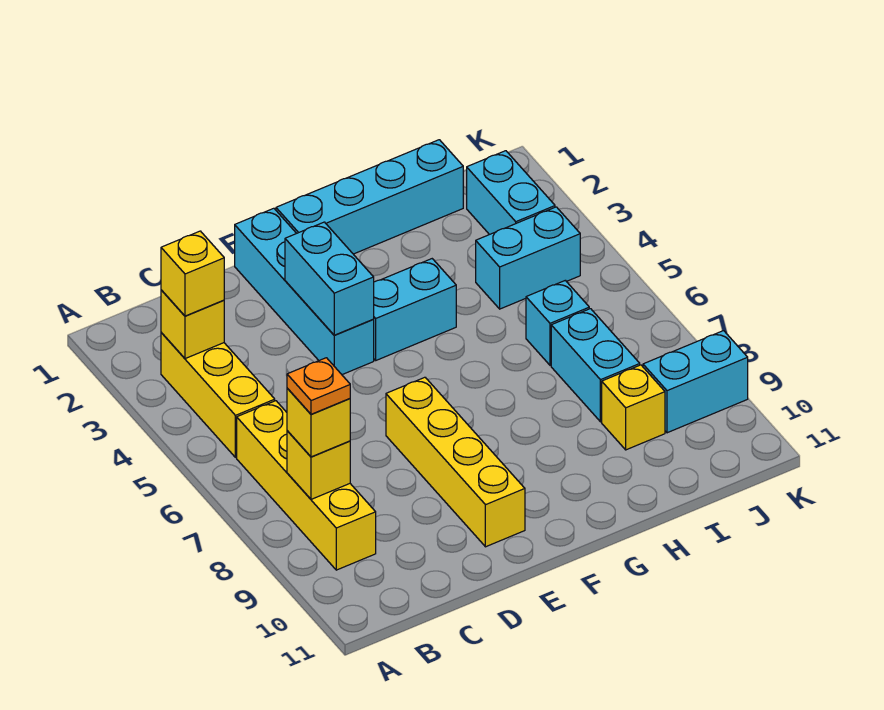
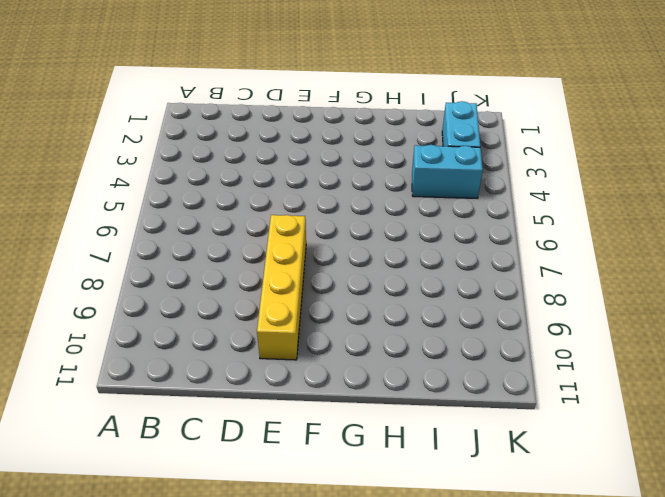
none -> yellow brick B3:B5 level 1
none -> yellow brick B6:B9 level 1
none -> cyan brick E1:E4 level 1

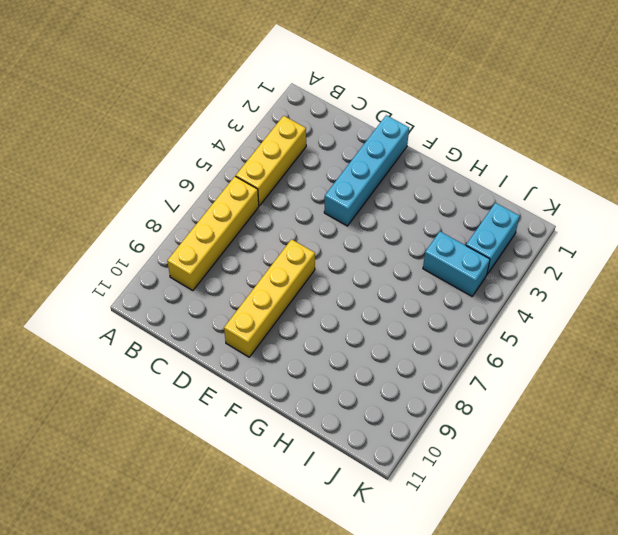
none -> cyan brick F1:I1 level 1
none -> cyan brick F4:G4 level 1
none -> cyan brick I6 level 1

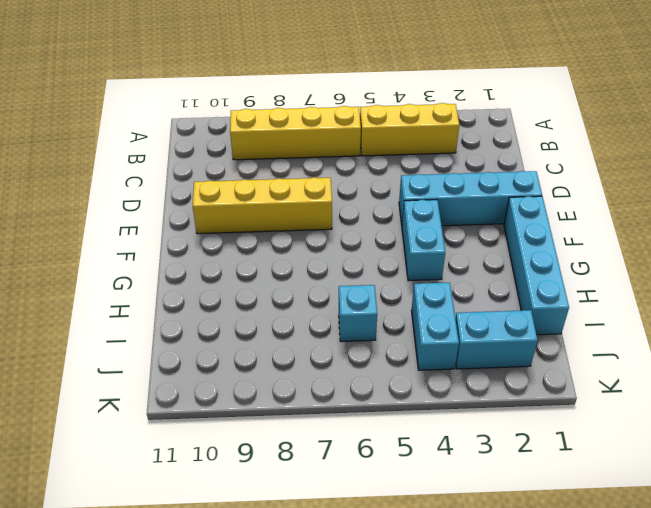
none -> cyan brick I7:I8 level 1
none -> yellow brick I9 level 1
none -> cyan brick J9:K9 level 1

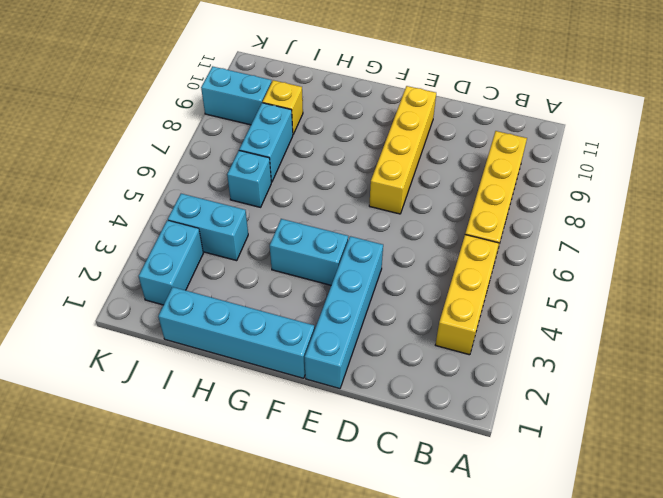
none -> yellow brick B3 level 2
none -> yellow brick B8 level 2
none -> cyan brick E3:E4 level 2

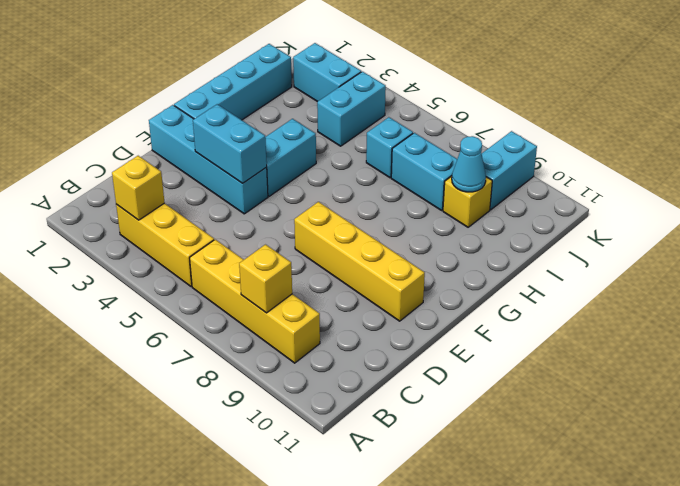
cyan cone I9 level 2 -> none
none -> yellow brick B3 level 3
none -> yellow brick B8 level 3
none -> orange plate B8 level 4

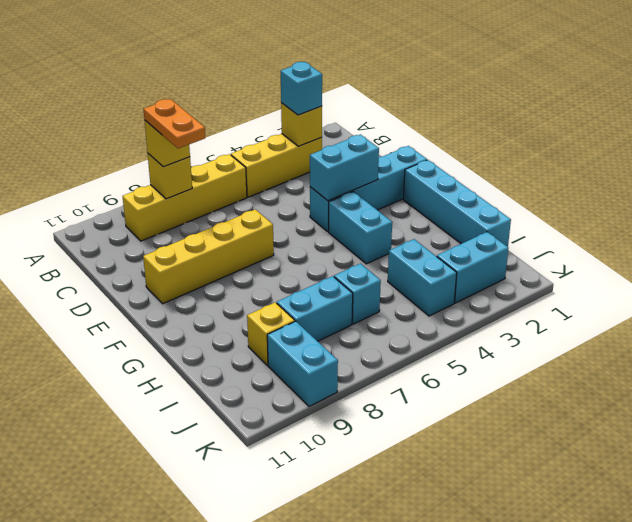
cyan brick B3 level 3 -> yellow brick B3 level 3
orange plate B8:C8 level 4 -> orange plate B8 level 4

